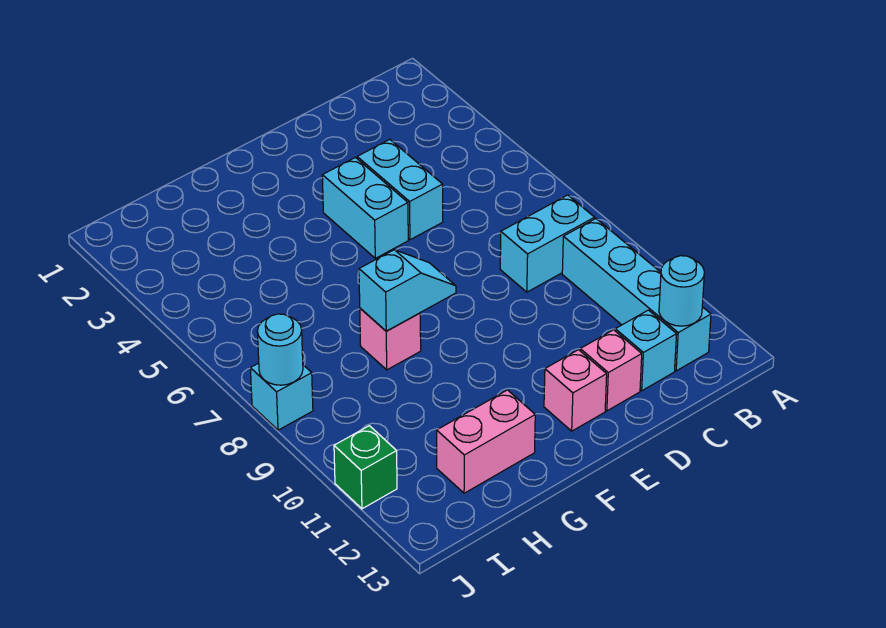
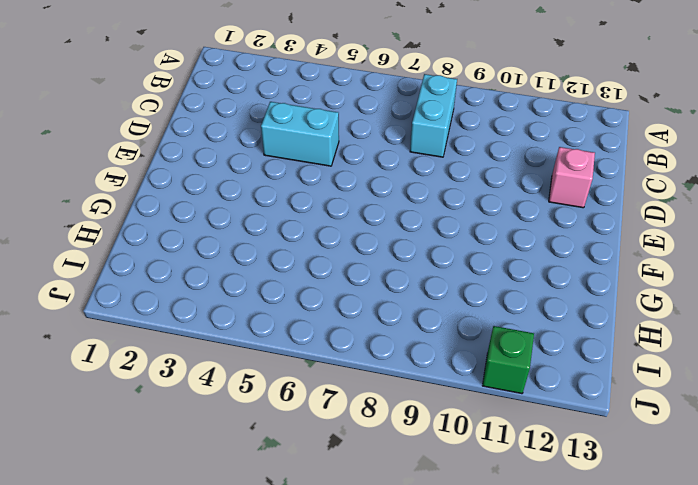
none -> cyan brick B9:B12 level 1
none -> cyan brick C12 level 1
none -> cyan brick E4:E5 level 1

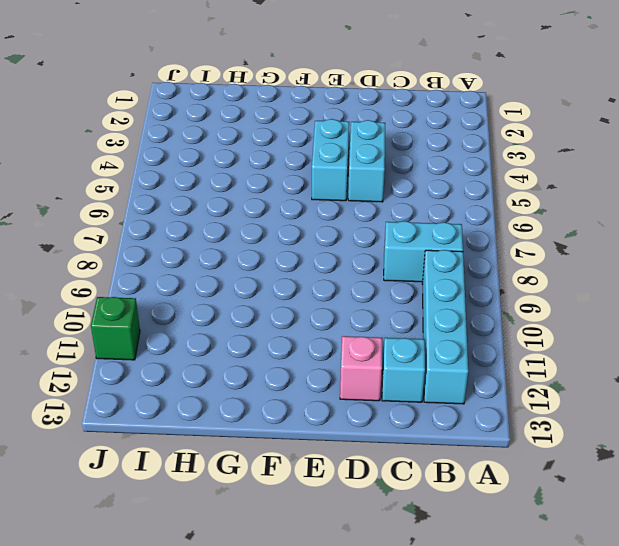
none -> pink brick E12 level 1
none -> pink brick G8 level 1
none -> pink brick G12:H12 level 1

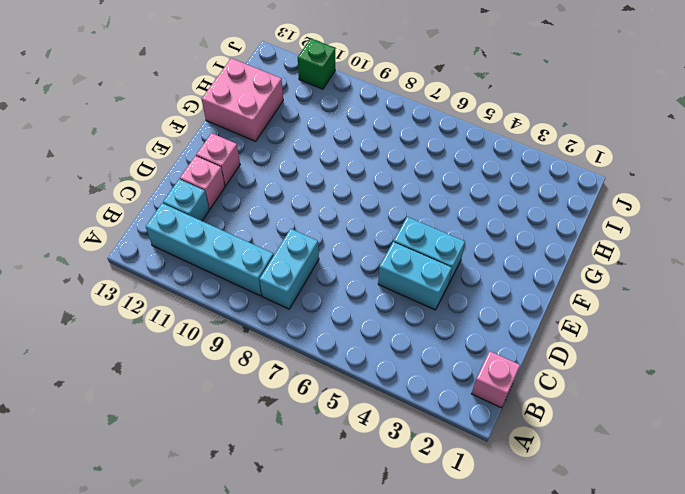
pink brick B1 level 1 -> pink brick G8 level 1
pink brick G12:H13 level 1 -> pink brick G12:H12 level 1
none -> cyan brick J8 level 1
none -> cyan round brick B12 level 2
none -> cyan slope F8:G8 level 2 top G

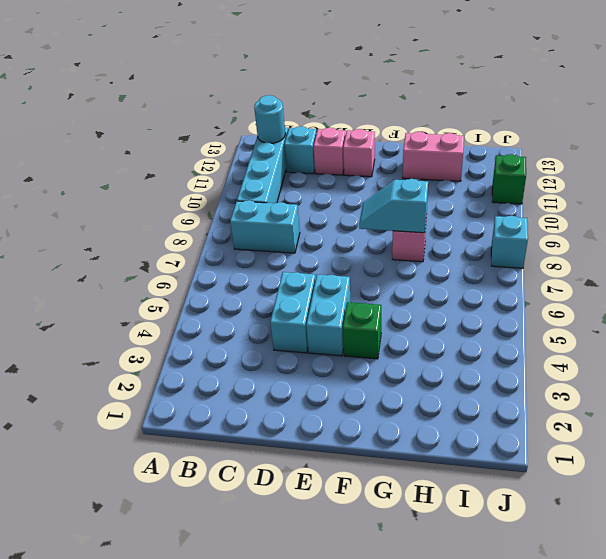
green brick F4 level 1 -> none
none -> cyan round brick J8 level 2

